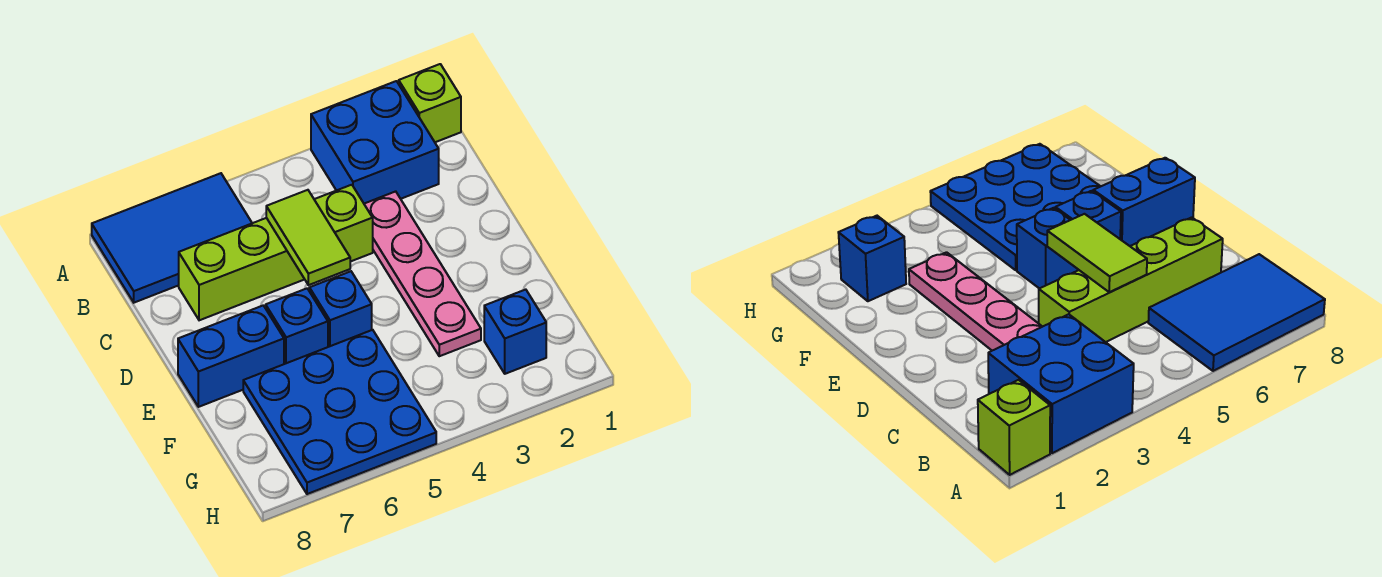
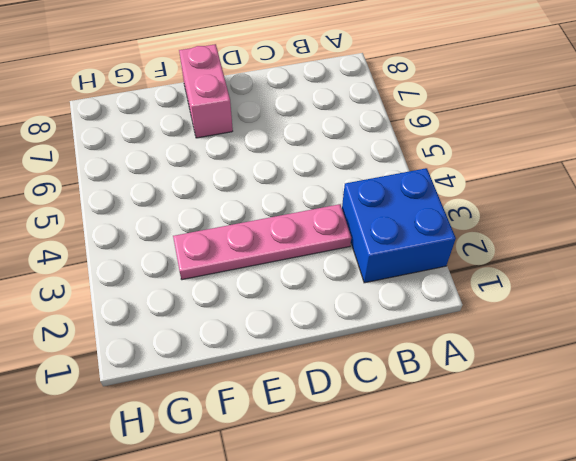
pink brick E7:E8 level 1 -> blue brick E7:E8 level 1
none -> lime brick A1 level 1
none -> blue tile A6:B8 level 1

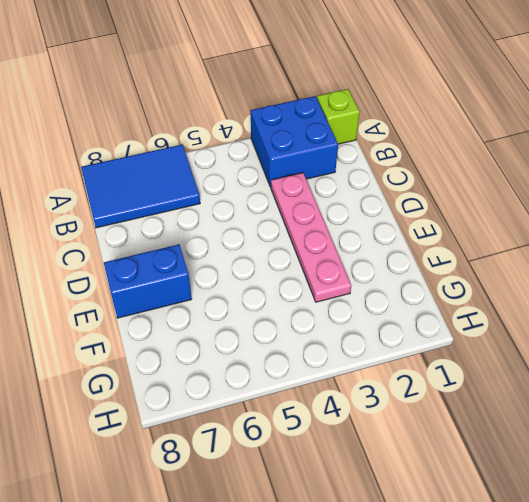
none -> lime brick C4:C7 level 1
none -> blue brick E5 level 1

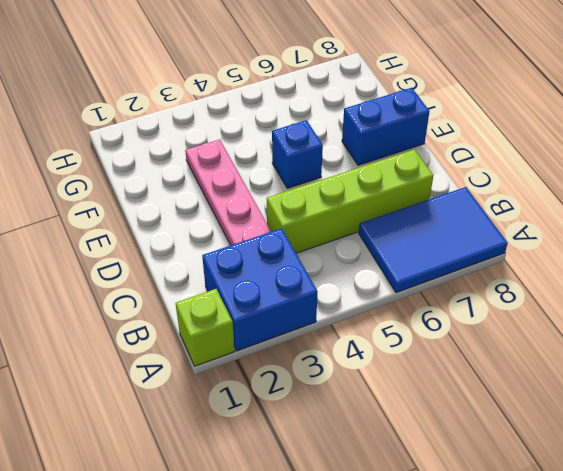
none -> blue brick E6 level 1
none -> blue plate F5:H7 level 1

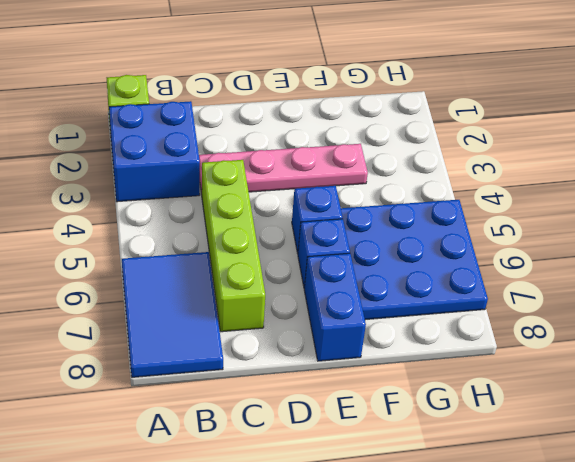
none -> blue brick G2 level 1
none -> lime tile C5:D5 level 2

